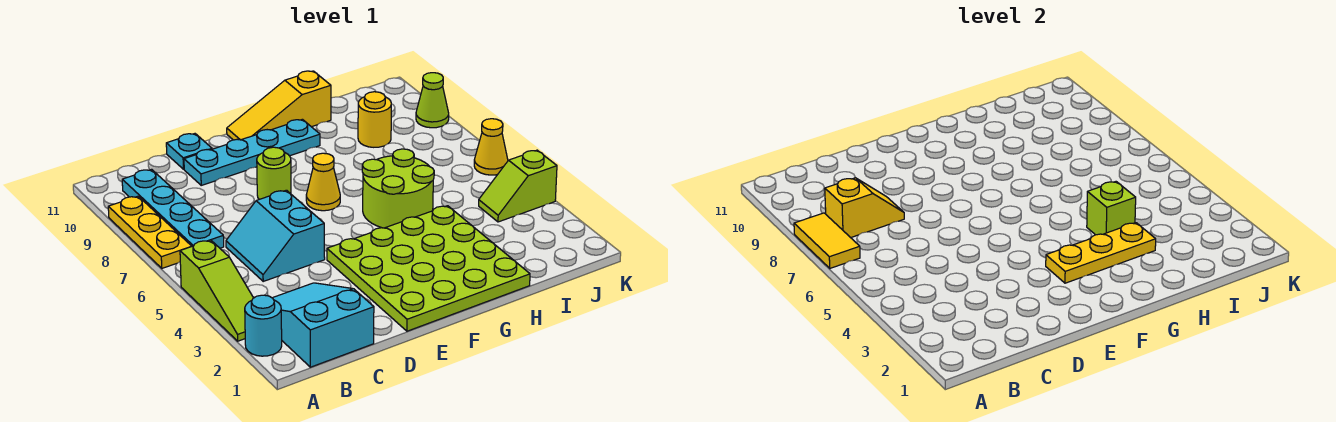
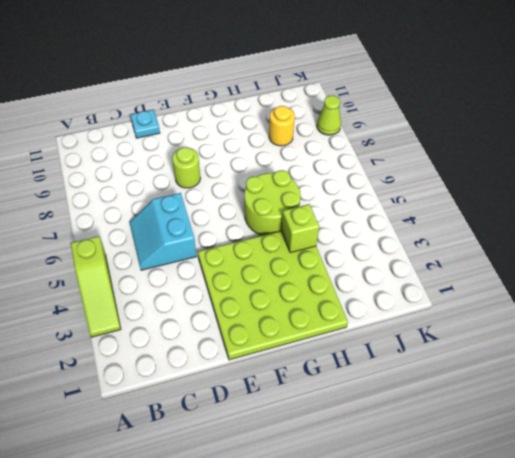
none -> cyan round brick A2 level 1
none -> yellow plate A7:A9 level 1
none -> cyan slope B1:C3 level 1 top 1

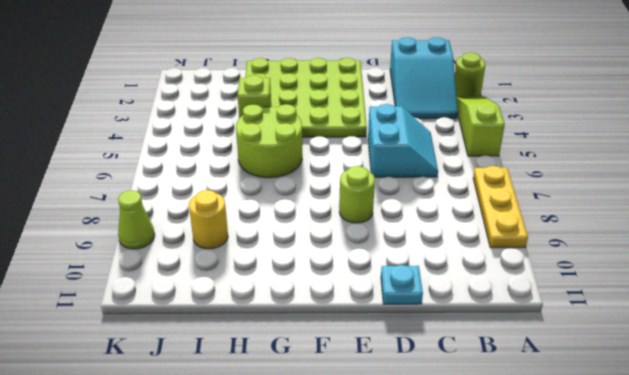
lime round brick A2 level 1 -> cyan round brick A2 level 1
none -> cyan plate B7:B10 level 1
none -> cyan plate D10:G10 level 1
none -> yellow cone F7 level 1

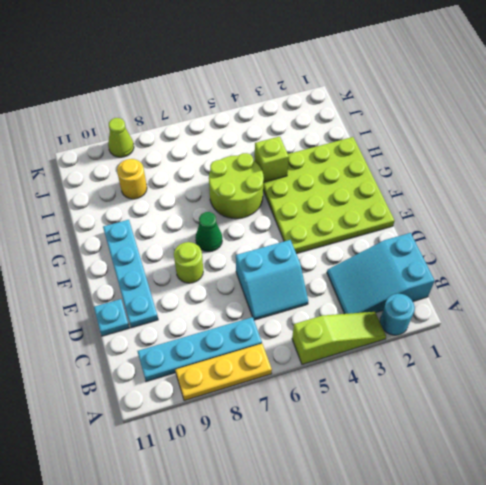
green cone F7 level 1 -> yellow cone F7 level 1
none -> yellow slope F11:H11 level 1 top H
none -> lime slope J4:K4 level 1 top K
none -> yellow cone K6 level 1

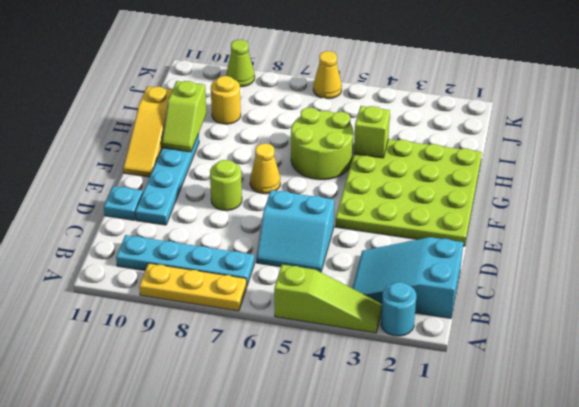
lime slope G10:H10 level 2 top H -> lime slope J4:K4 level 1 top K
none -> yellow tile A7:A8 level 2
none -> yellow slope B8:C8 level 2 top B
none -> yellow plate F3:H3 level 2

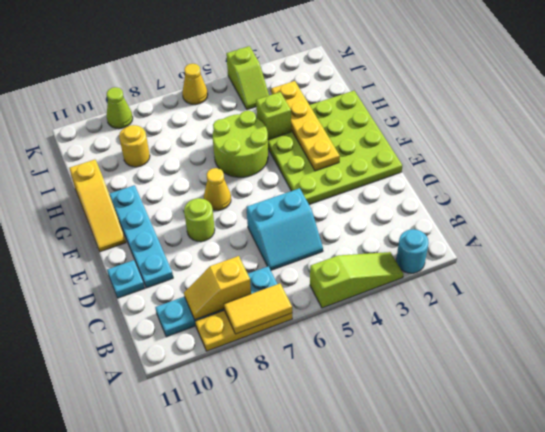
yellow slope B8:B9 level 2 top 8 -> yellow slope B8:C8 level 2 top B
yellow plate F3:I3 level 2 -> yellow plate F3:H3 level 2
none -> cyan slope B1:C3 level 1 top 1

